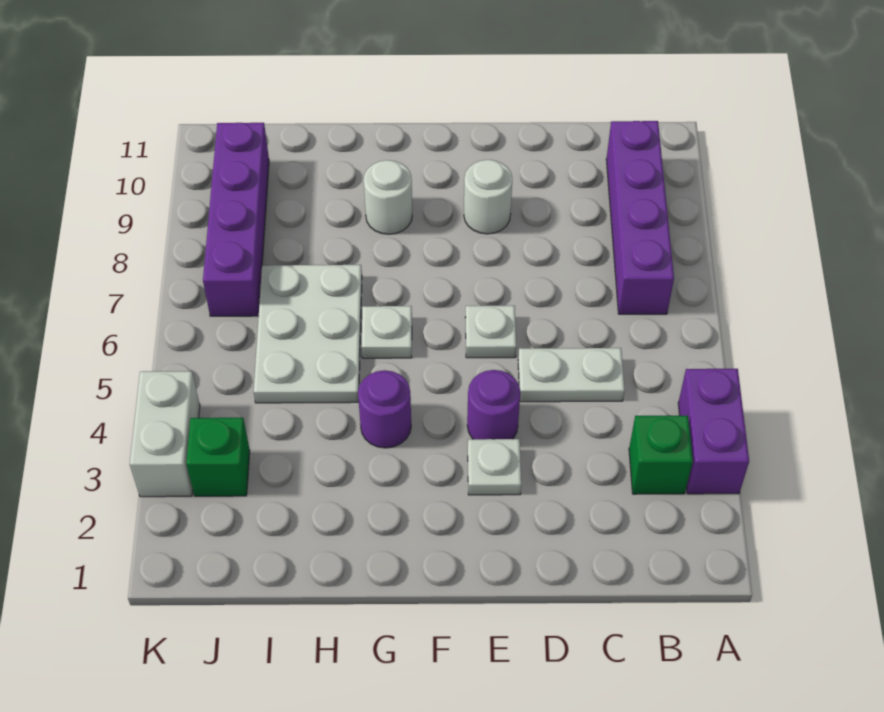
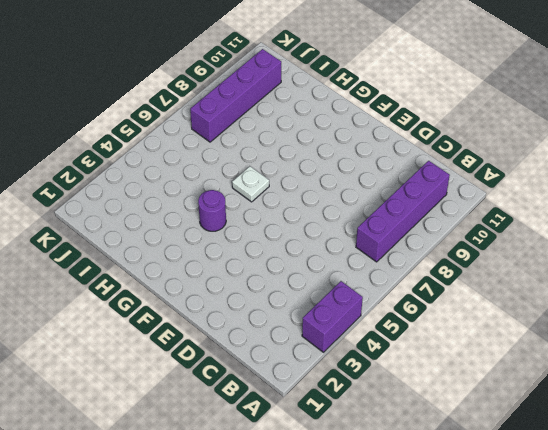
none -> green brick B3 level 1
none -> white plate C5:D5 level 1
none -> white plate E3 level 1

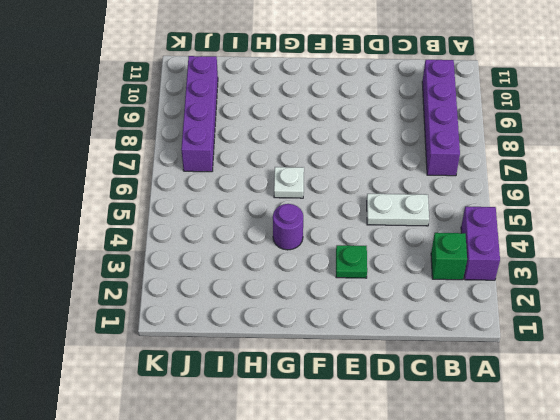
green plate E3 level 1 -> white plate E3 level 1
none -> purple round brick E4 level 1
none -> white plate E6 level 1
none -> white round brick E9 level 1

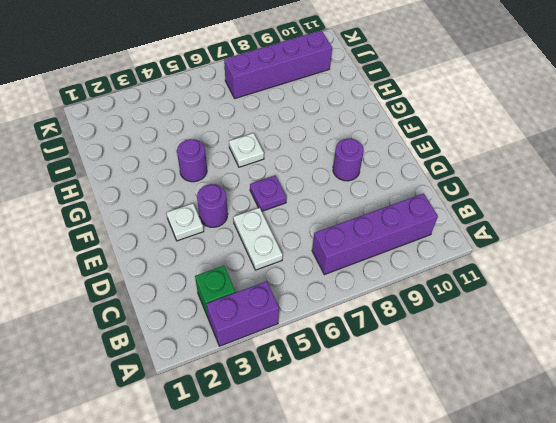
purple plate E6 level 1 -> white plate E6 level 1
purple round brick E9 level 1 -> white round brick E9 level 1
none -> white round brick G9 level 1
none -> white plate H5:I7 level 1
none -> green brick J3 level 1

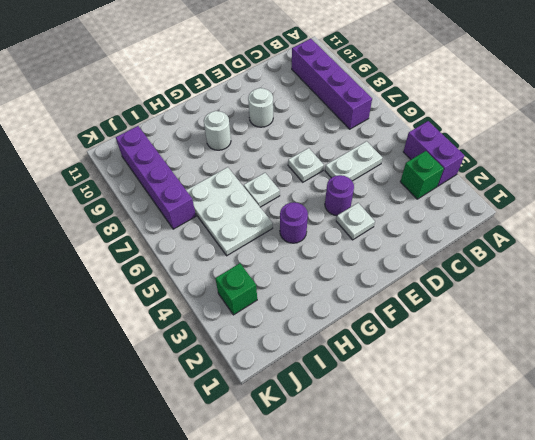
none -> white brick K3:K4 level 1

